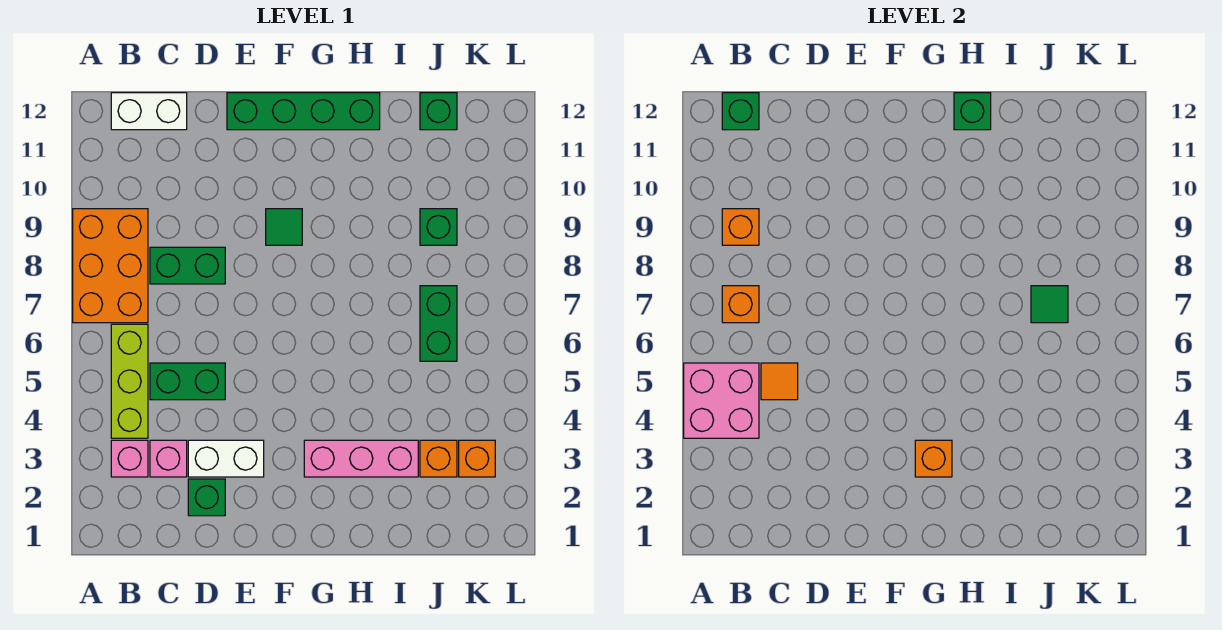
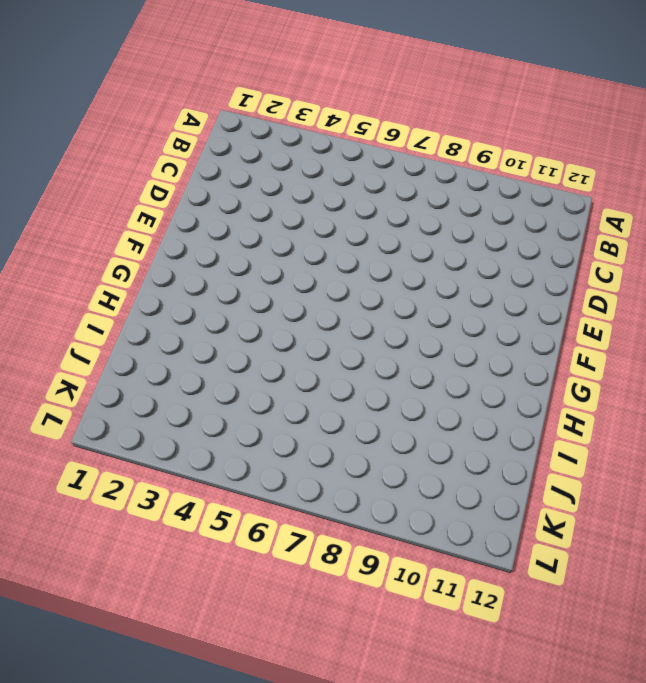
none -> orange brick A7:B9 level 1
none -> pink brick B3 level 1
none -> lime brick B4:B6 level 1

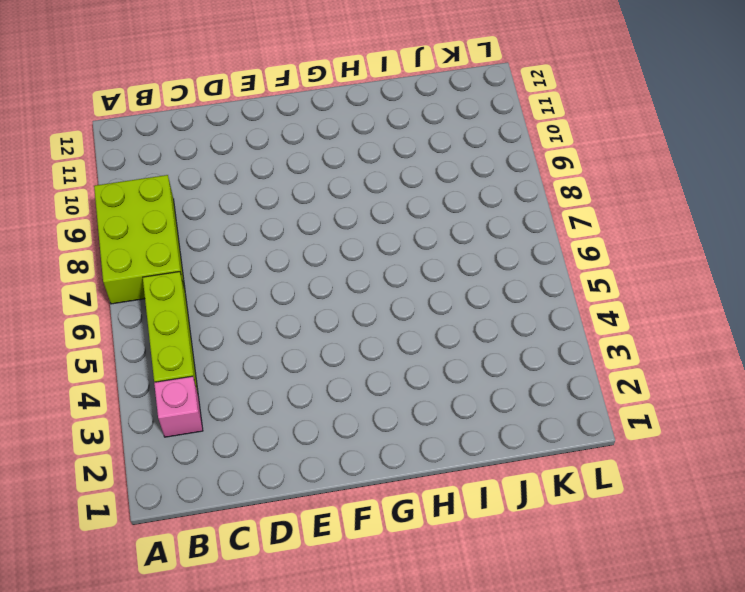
lime brick A7:B9 level 1 -> orange brick A7:B9 level 1
none -> white brick B12:C12 level 1
none -> pink brick C3 level 1
none -> green brick C5:D5 level 1

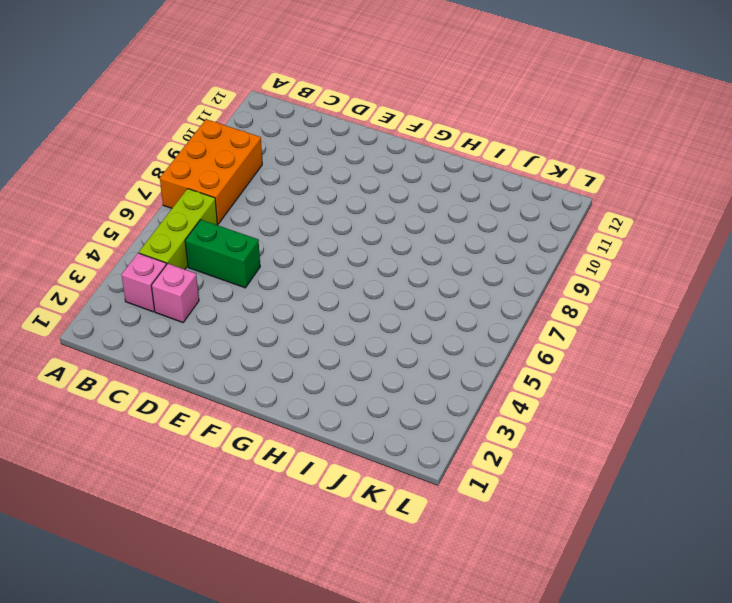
none -> white brick B12:C12 level 1
none -> green brick C8:D8 level 1
none -> green brick D2 level 1

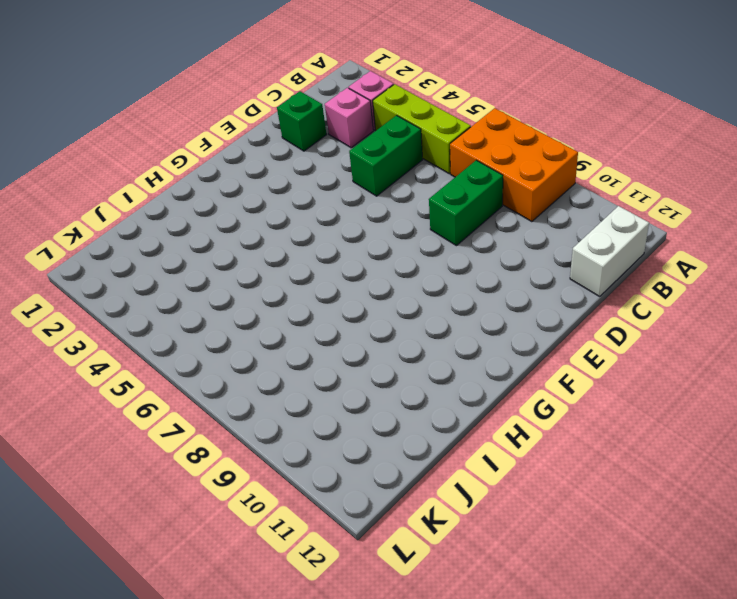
none -> white brick D3:E3 level 1
none -> green brick E12:H12 level 1
none -> green tile F9 level 1

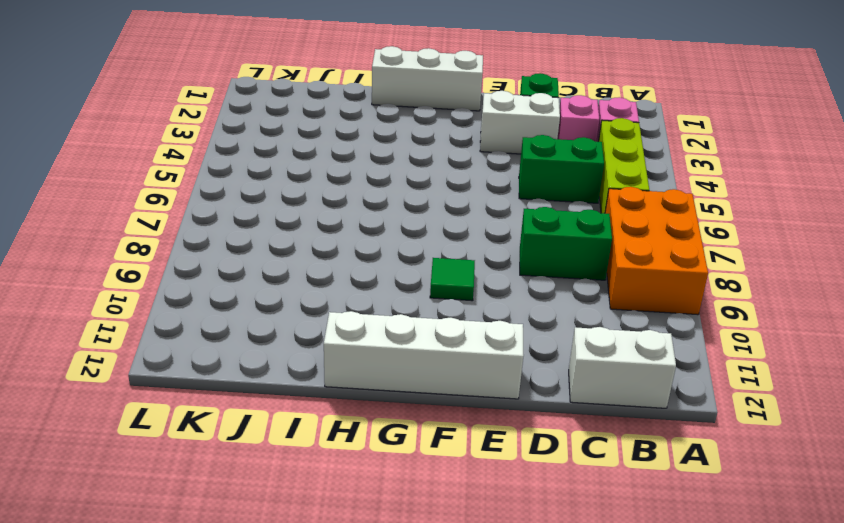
white brick E12:H12 level 1 -> green brick E12:H12 level 1
white brick F1:H1 level 1 -> none
none -> pink brick G3:I3 level 1
none -> orange brick J3 level 1
none -> green brick J6:J7 level 1

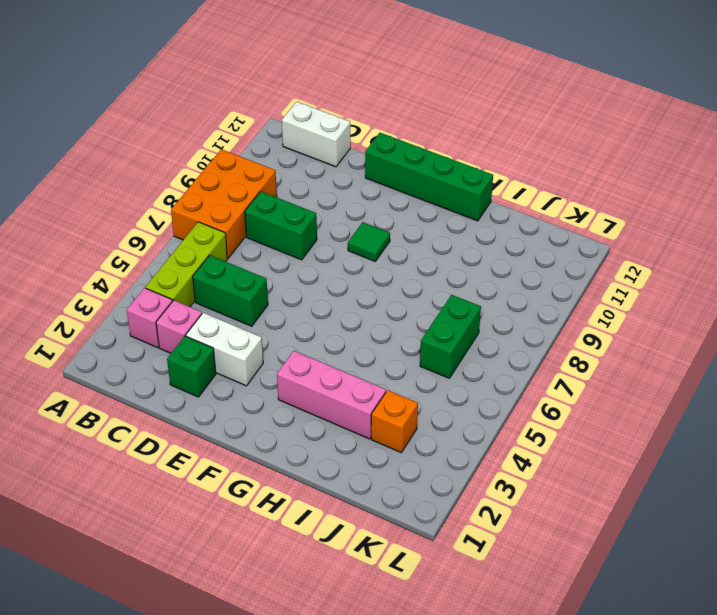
none -> green brick J9 level 1
none -> green brick J12 level 1
none -> orange brick K3 level 1

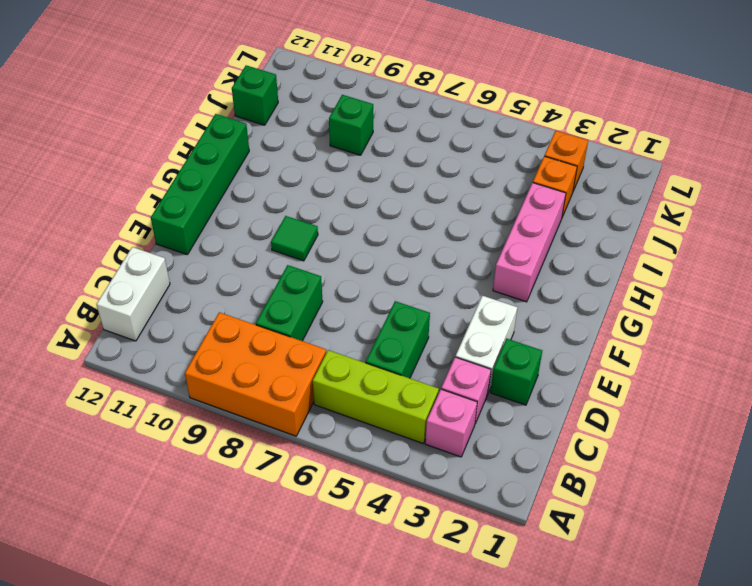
none -> green brick J6:J7 level 1
none -> pink brick A4:B5 level 2
none -> orange brick B7 level 2

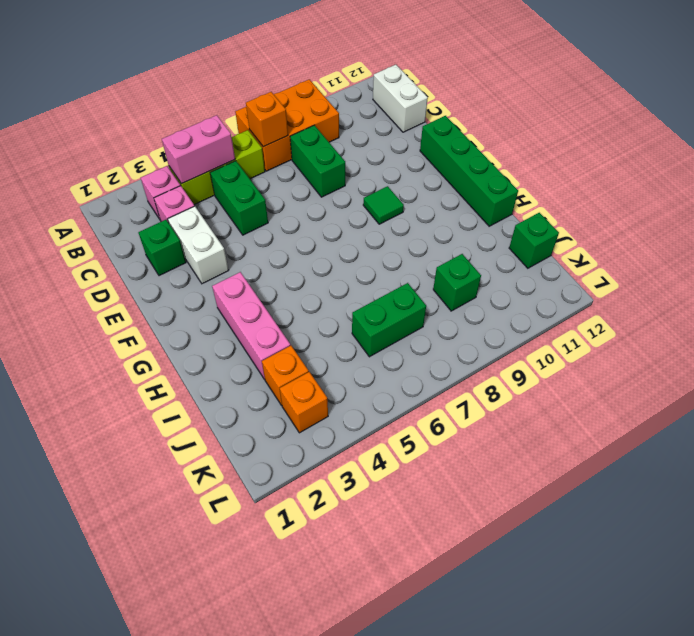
pink brick B4:B5 level 2 -> pink brick A4:B5 level 2
none -> orange brick B9 level 2
none -> green brick B12 level 2
none -> orange tile C5 level 2

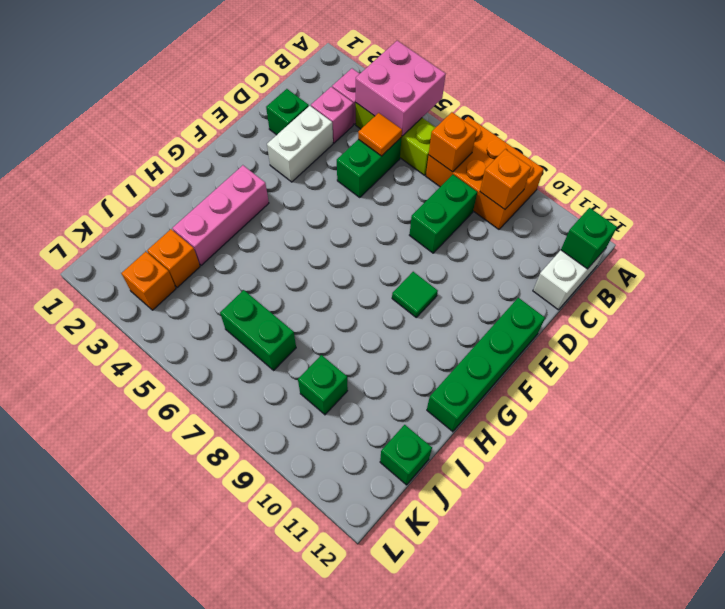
none -> orange brick G3 level 2
none -> green brick H12 level 2
none -> green tile J7 level 2

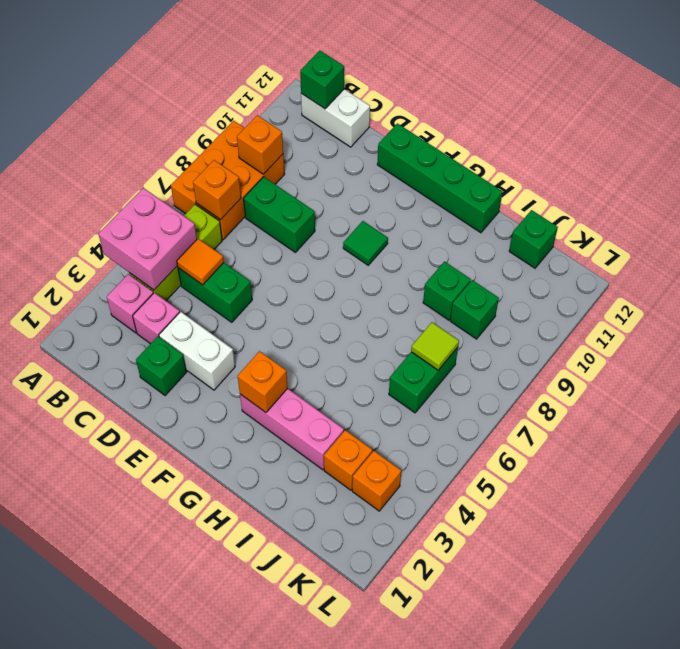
green brick I9 level 1 -> green brick H12 level 2
lime tile J7 level 2 -> green tile J7 level 2

